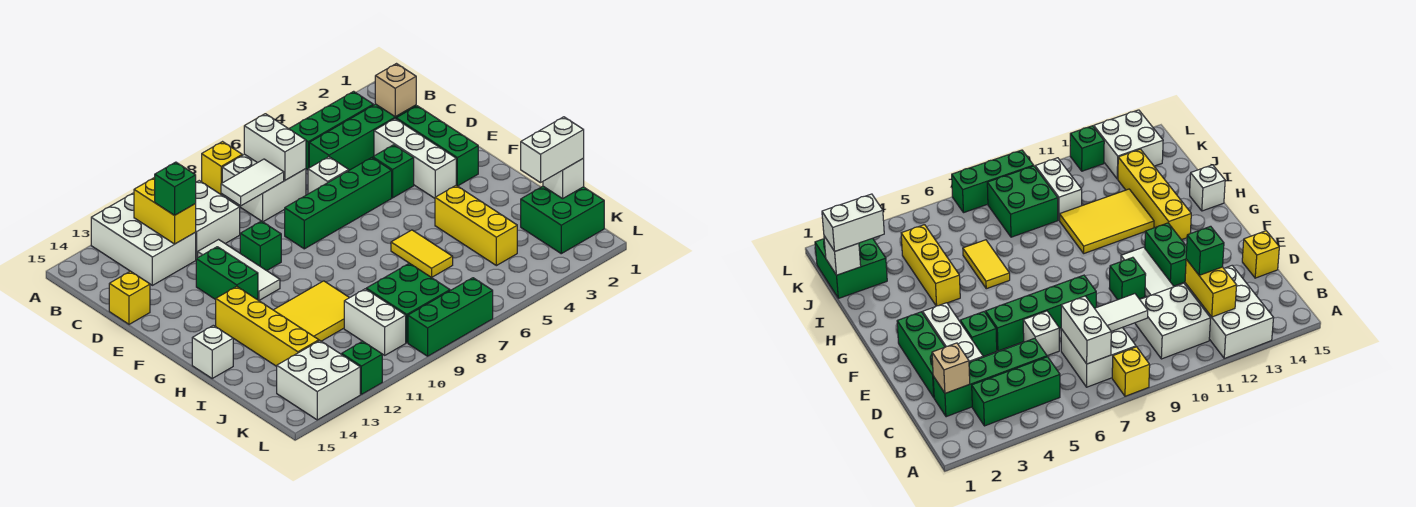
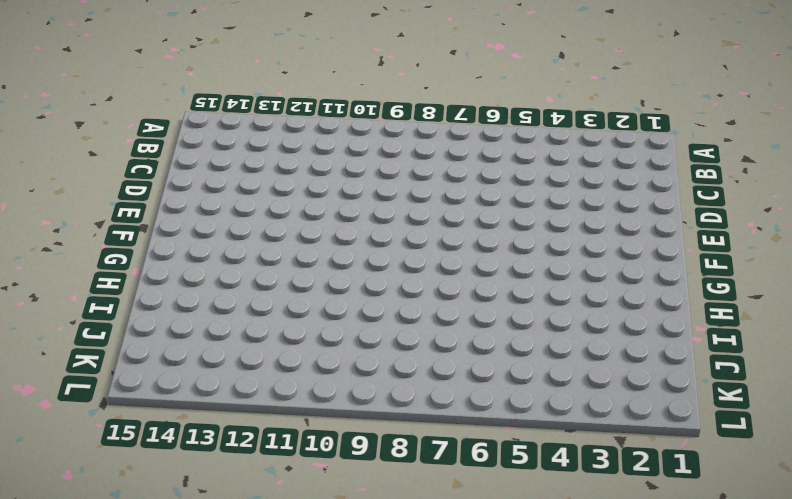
none -> yellow brick A8 level 1
none -> white brick A12:C13 level 1
none -> green brick B3:B5 level 1
none -> white brick B7:C8 level 1

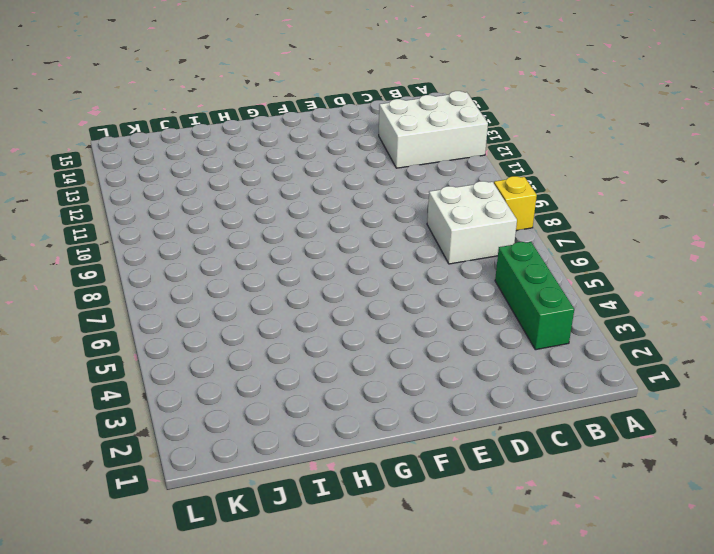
none -> white brick B10:C11 level 1
none -> green brick C2:C5 level 1
none -> green brick D2:F2 level 1
none -> white brick D3:F3 level 1

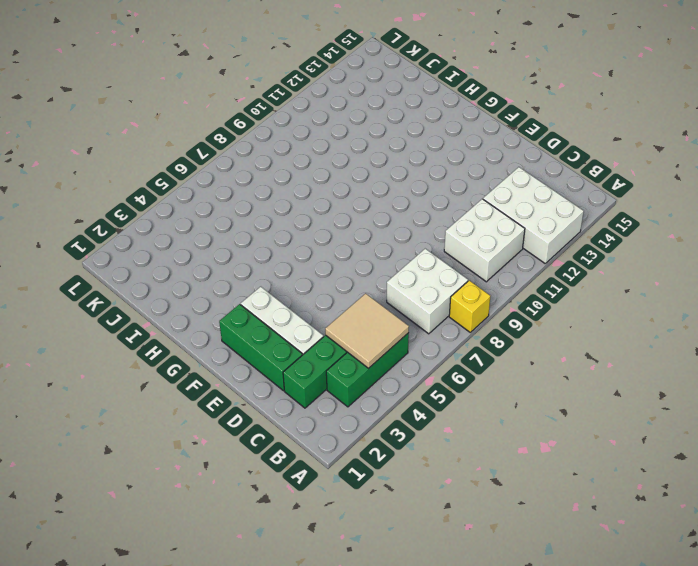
tan tile B4:C5 level 2 -> none
none -> white brick D6 level 1
none -> white tile D11:F11 level 1
none -> yellow brick D15 level 1
none -> green brick E4 level 1

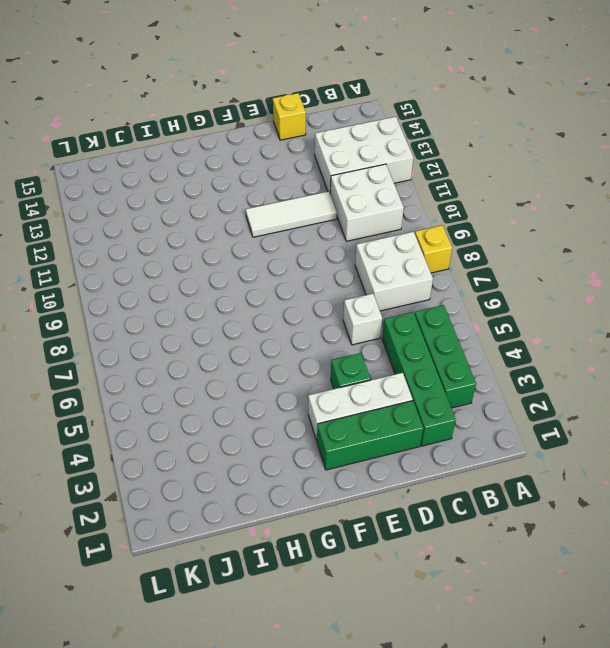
none -> green brick E5:E8 level 1
none -> green brick E10 level 1
none -> green brick E12:F12 level 1
none -> yellow brick G13:J13 level 1

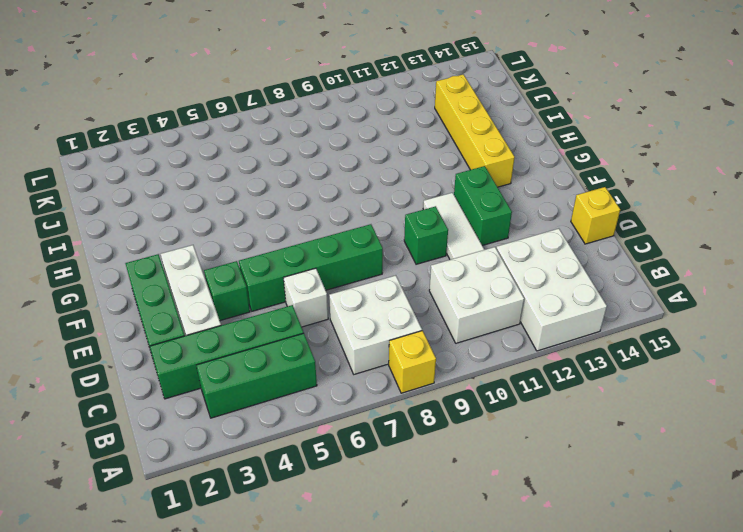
none -> yellow brick H4:J4 level 1
none -> yellow tile H6:I6 level 1
none -> yellow tile H10:I12 level 1
none -> white brick H15 level 1

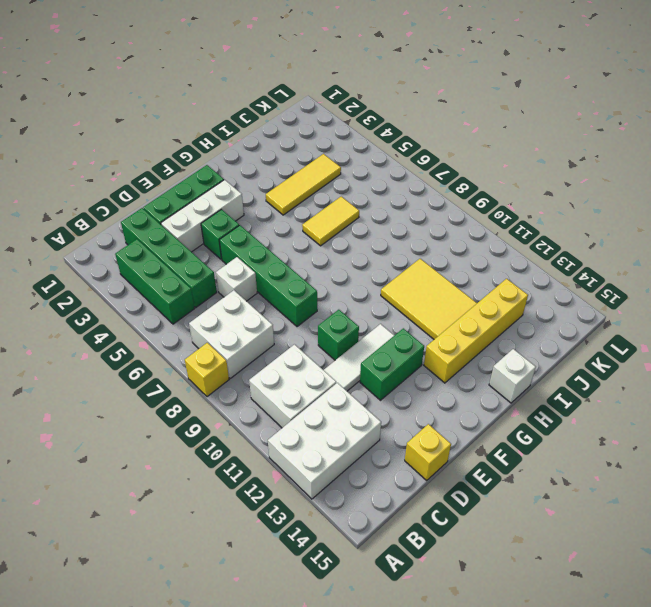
yellow tile H4:J4 level 1 -> yellow brick H4:J4 level 1
none -> green brick J1:K2 level 1
none -> green brick J8:K9 level 1
none -> white brick J10:K10 level 1
none -> white brick K13:L14 level 1

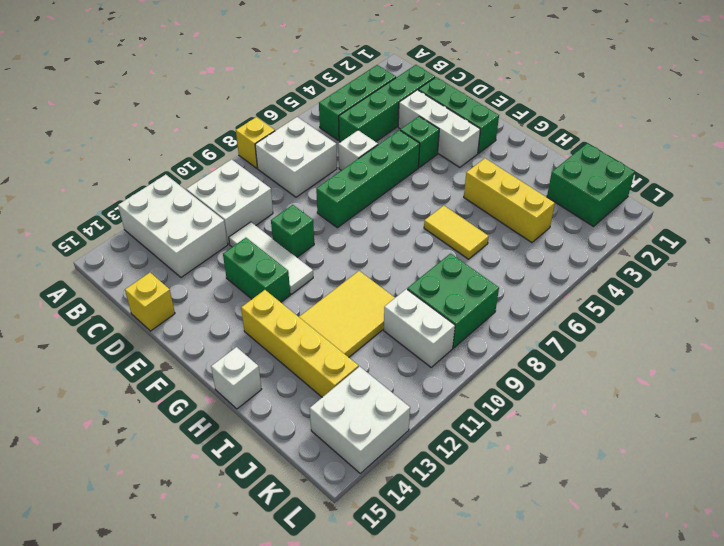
none -> green brick L7:L9 level 1
none -> green brick L12 level 1
none -> white brick B7:C7 level 2
none -> yellow brick B12:C12 level 2

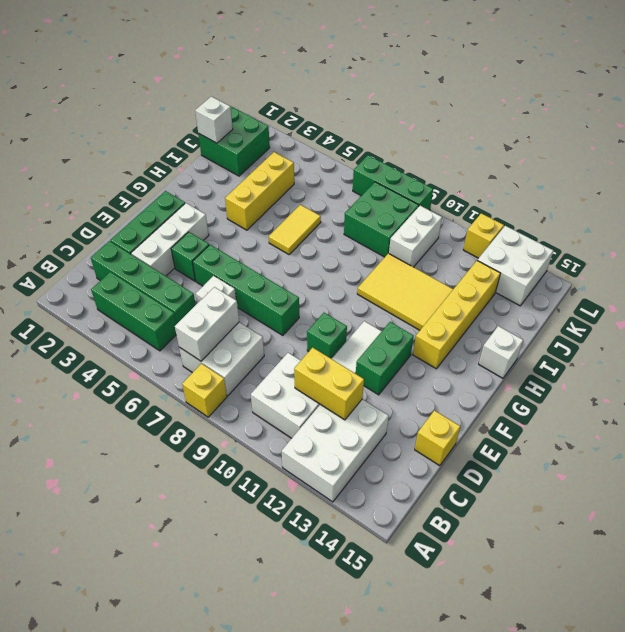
yellow brick C11:C12 level 2 -> yellow brick B12:C12 level 2
yellow brick L12 level 1 -> green brick L12 level 1
none -> tan brick C2 level 2
none -> white tile C8:C9 level 2
none -> green brick C12 level 3
none -> white brick J1:J2 level 3

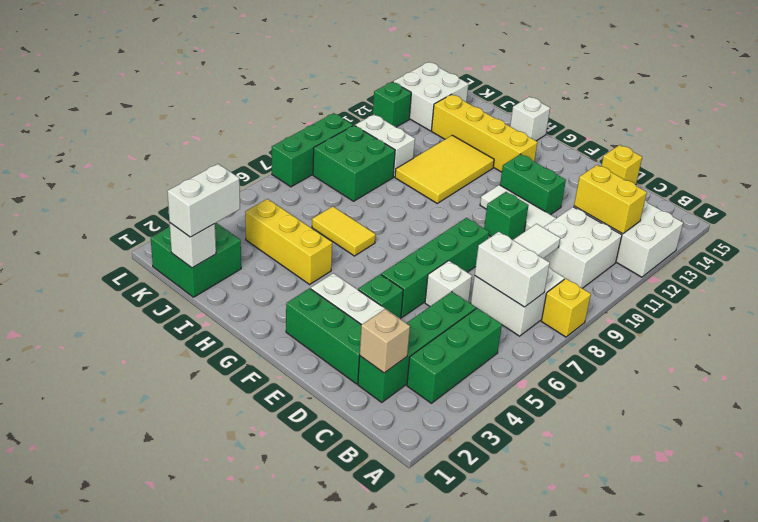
none -> green brick C12 level 3

